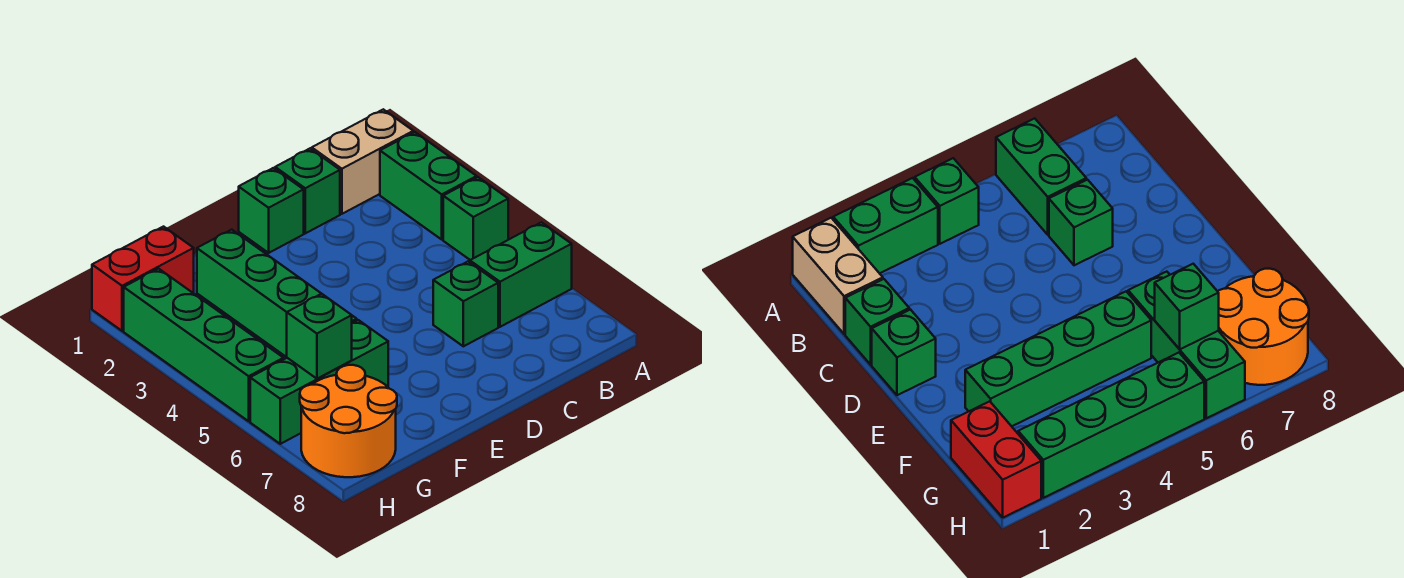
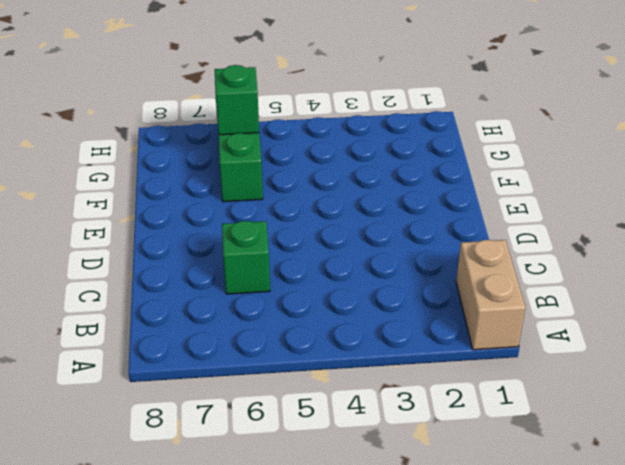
none -> green brick A2:A3 level 1
none -> green brick A4 level 1
none -> green brick A6:B6 level 1

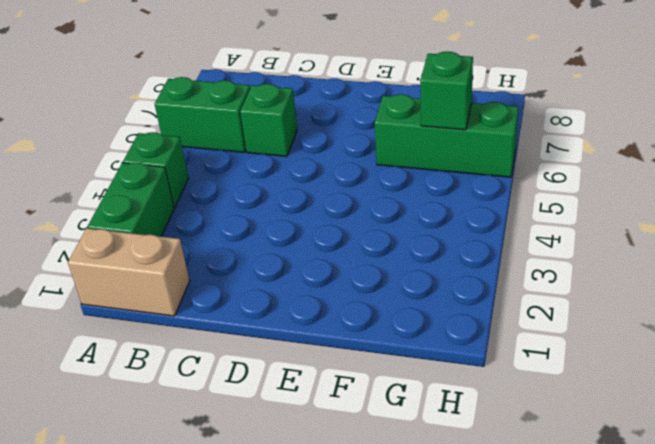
none -> green brick C1 level 1
none -> green brick D1 level 1
none -> green brick F2:F5 level 1

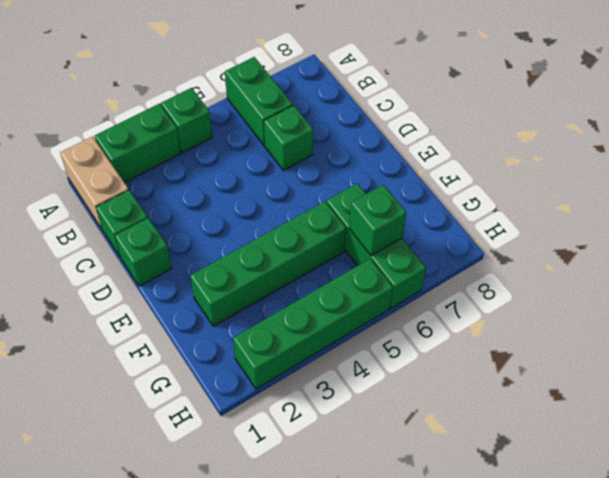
none -> red brick G1:H1 level 1
none -> orange round brick G7:H8 level 1

